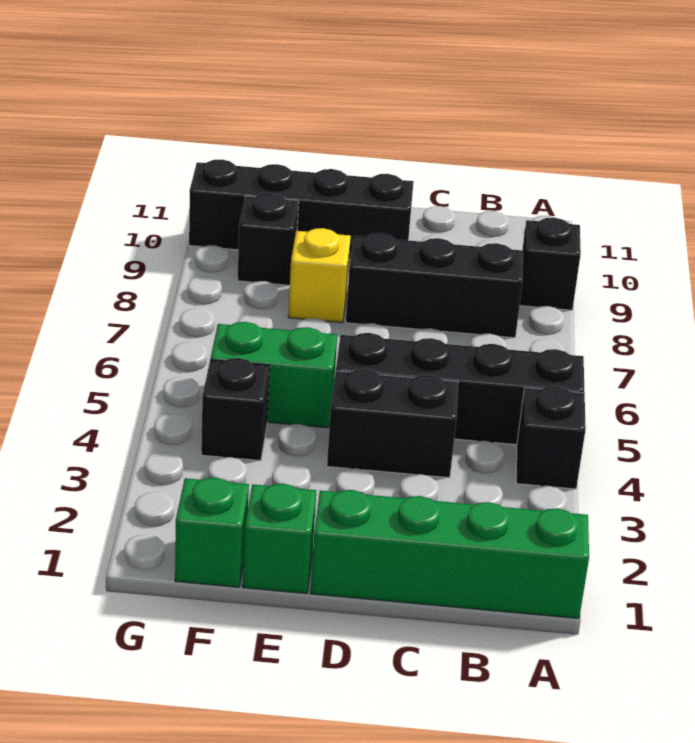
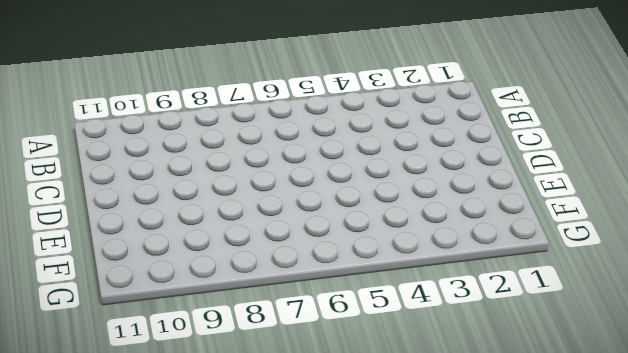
none -> green brick A1:D1 level 1
none -> black brick A4 level 1
none -> black brick A5:D5 level 1

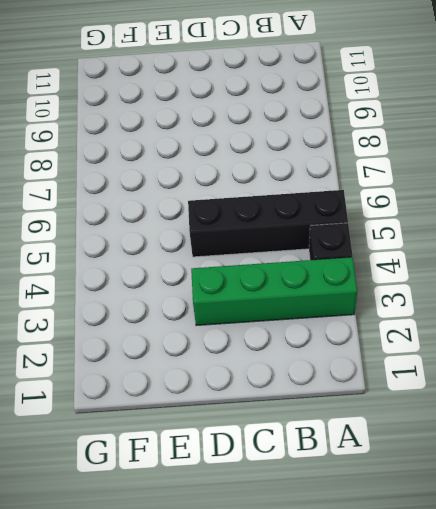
green brick A3:D3 level 1 -> green brick A1:D1 level 1
none -> black brick A9 level 1
none -> black brick B8:D8 level 1
none -> black brick C4:D4 level 1

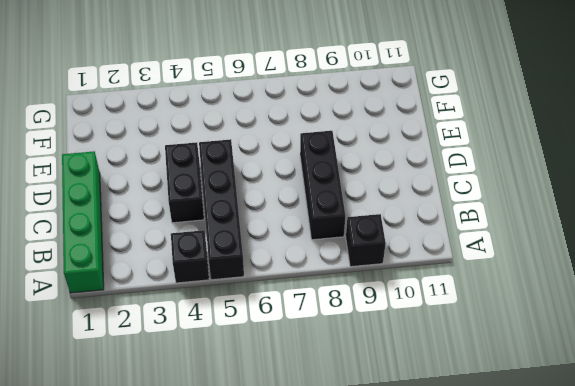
none -> black brick D10:G10 level 1
none -> green brick E1 level 1
none -> green brick E5:F5 level 1

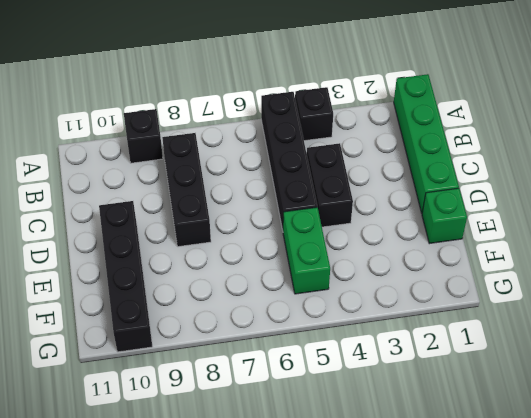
none -> yellow brick E8 level 1
none -> green brick F1 level 1
none -> black brick F4 level 1

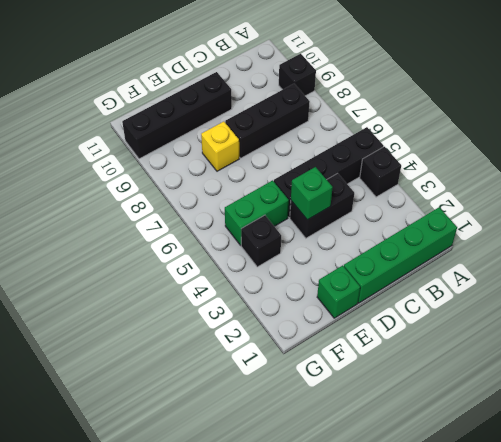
green brick D4 level 2 -> green brick F1 level 1
none -> black brick F9 level 1

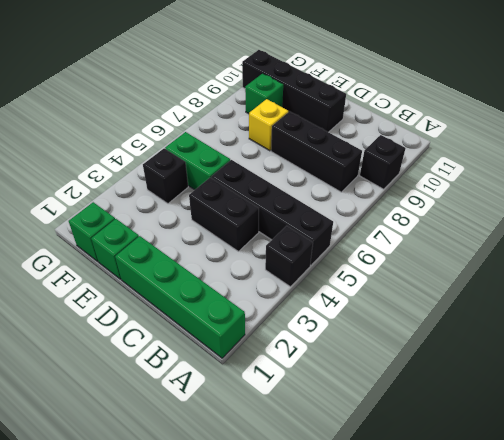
green brick F9 level 1 -> black brick F9 level 1

